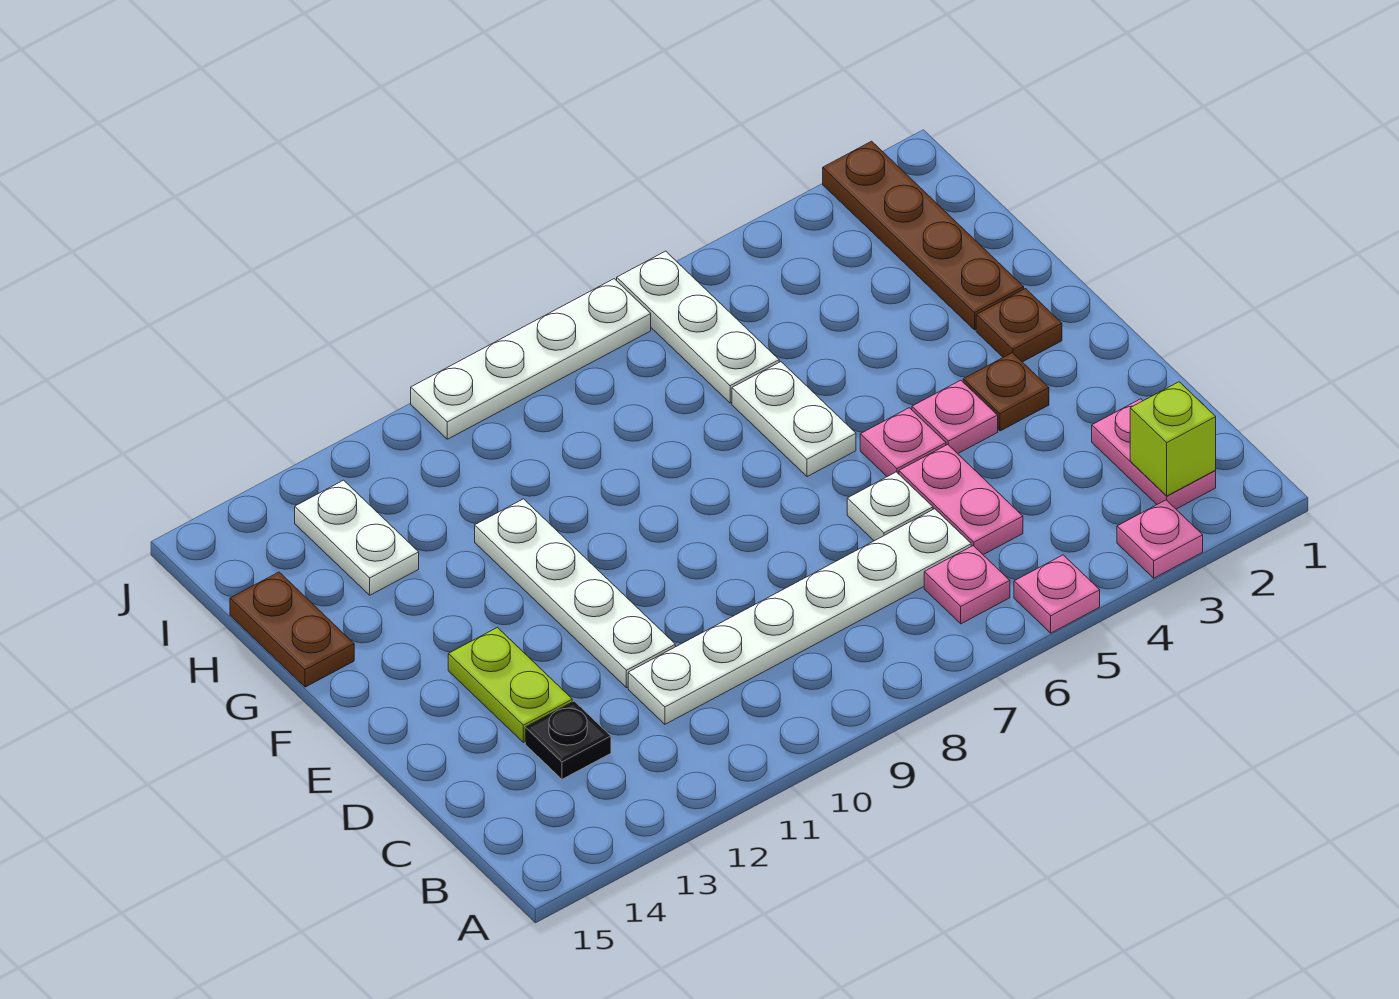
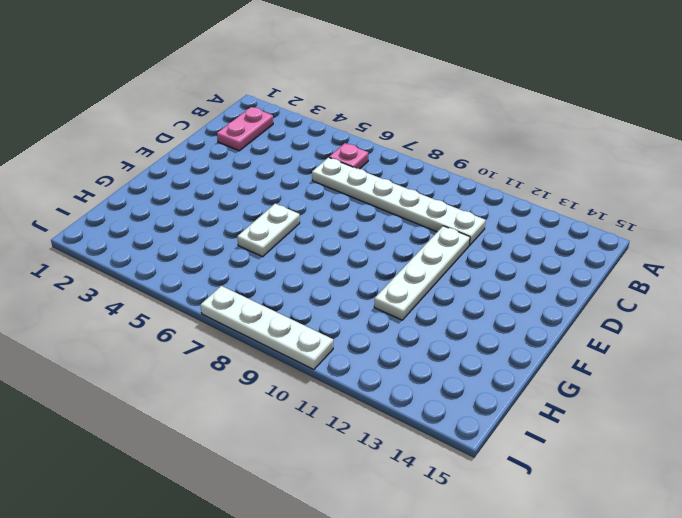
none -> pink plate A3 level 1
none -> pink plate A5 level 1
none -> pink plate C5:D5 level 1

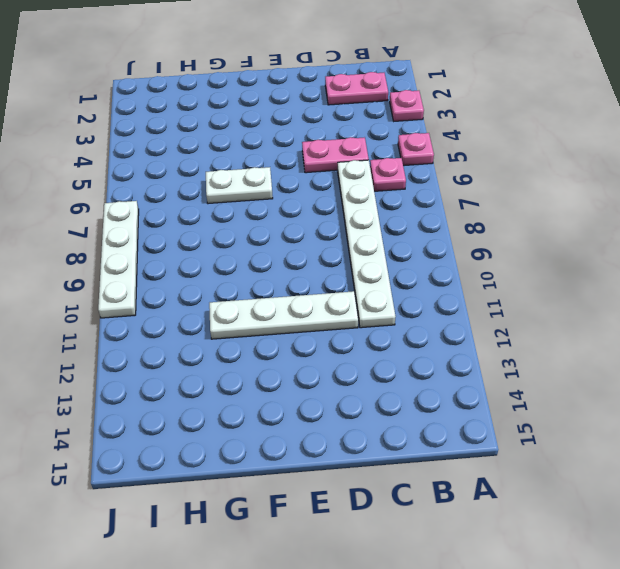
none -> black plate C13 level 1
none -> white plate D6 level 1
none -> lime plate D13:E13 level 1

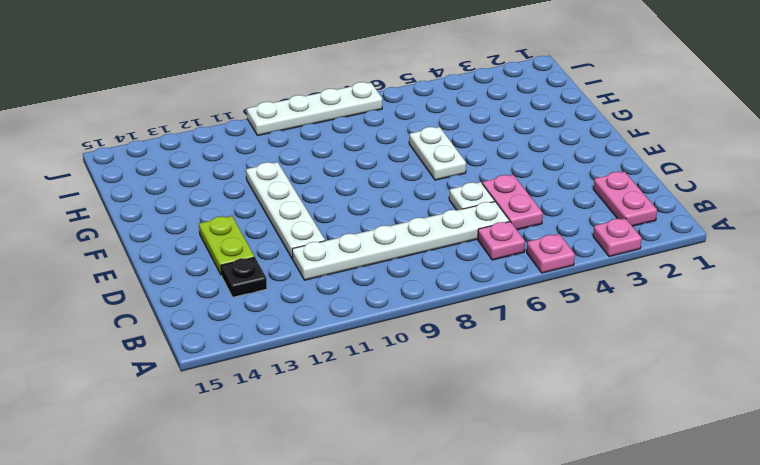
none -> brown plate E3 level 1
none -> pink plate E4 level 1
none -> pink plate E5 level 1

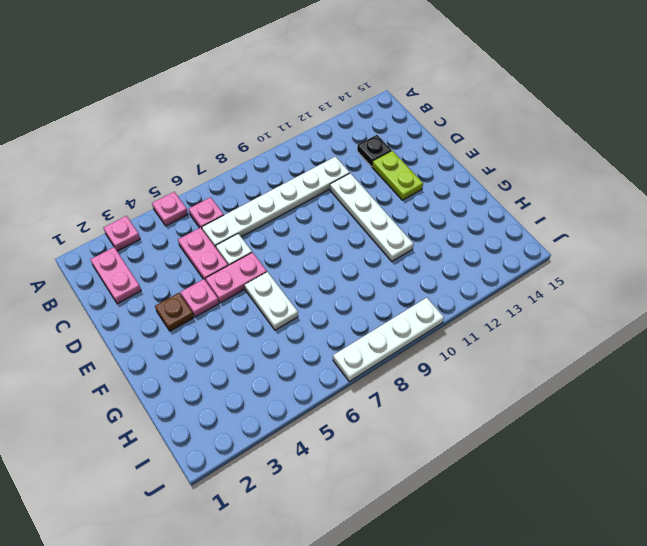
pink plate E5:E6 level 1 -> pink plate E5 level 1
none -> brown plate F2 level 1
none -> brown plate G2:J2 level 1
none -> brown plate G15:H15 level 1

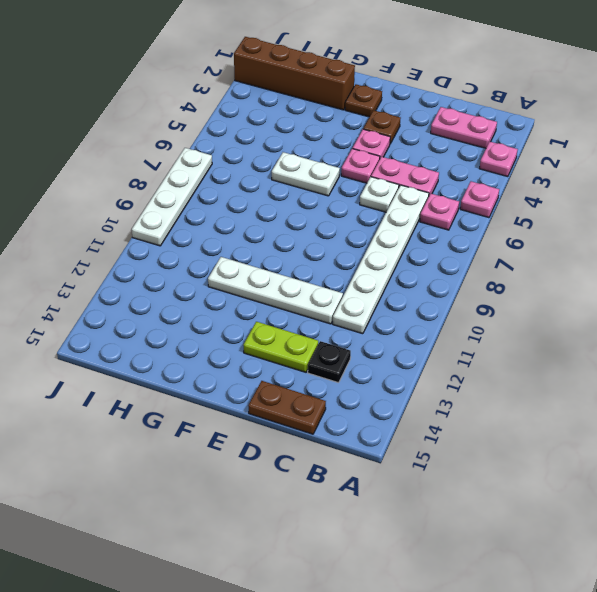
brown plate C15:D15 level 1 -> brown plate G15:H15 level 1
brown brick G2:J2 level 1 -> brown plate G2:J2 level 1
none -> white plate H6:J6 level 1
none -> white plate H13:I13 level 1
none -> lime brick B2 level 2

